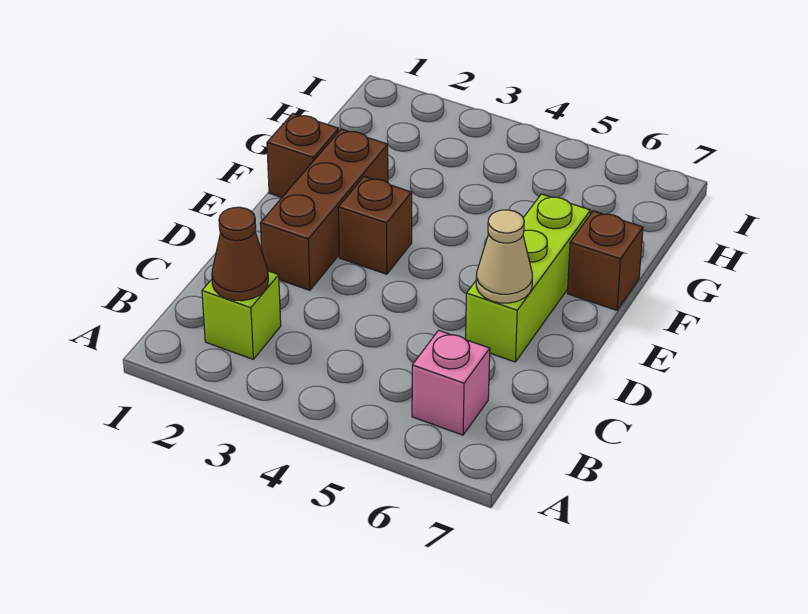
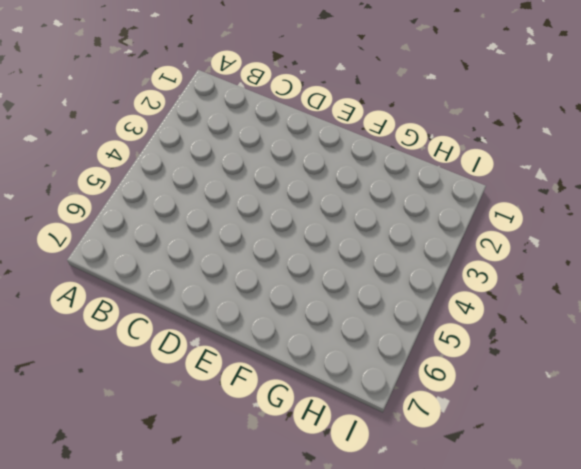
none -> lime brick B2 level 1
none -> pink brick B6 level 1

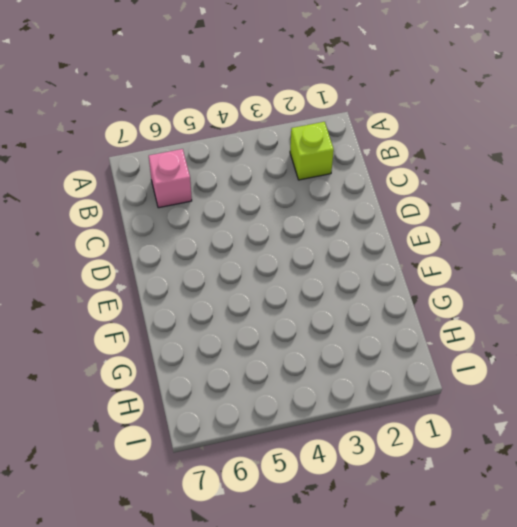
none -> brown brick D2:F2 level 1
none -> lime brick D6:F6 level 1

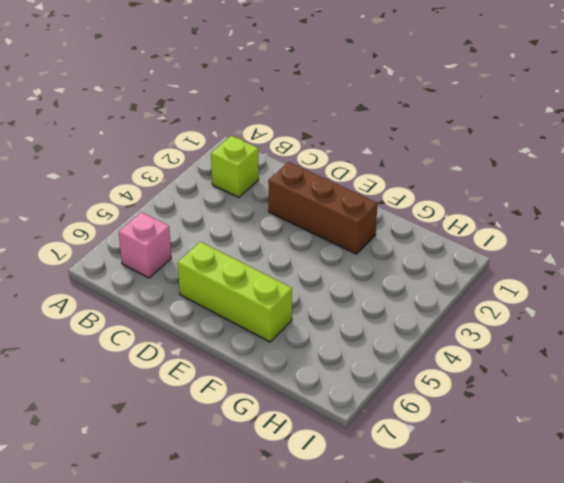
none -> brown brick E3 level 1
none -> brown brick F1 level 1

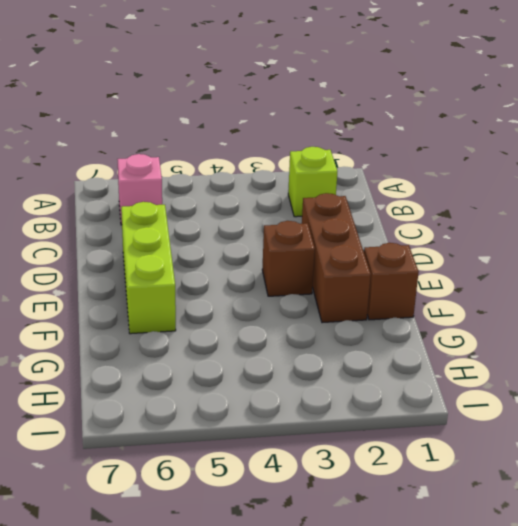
none -> brown brick F7 level 1
none -> brown cone B2 level 2

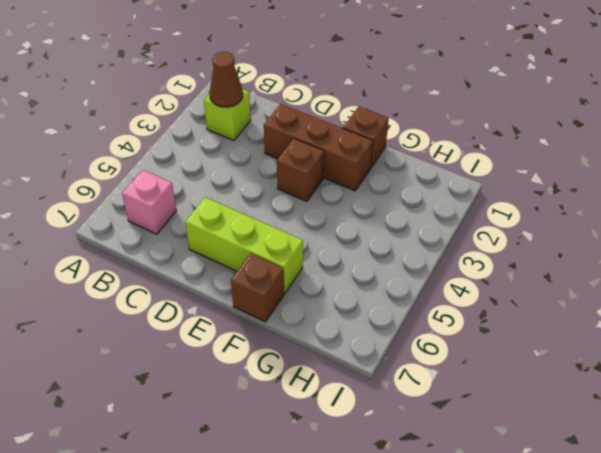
none -> tan cone D6 level 2

